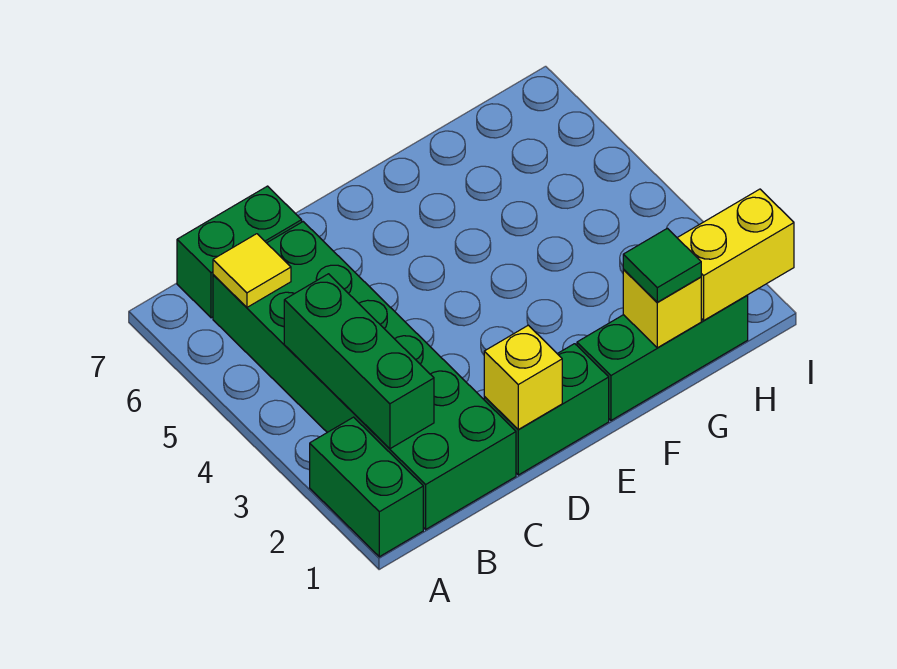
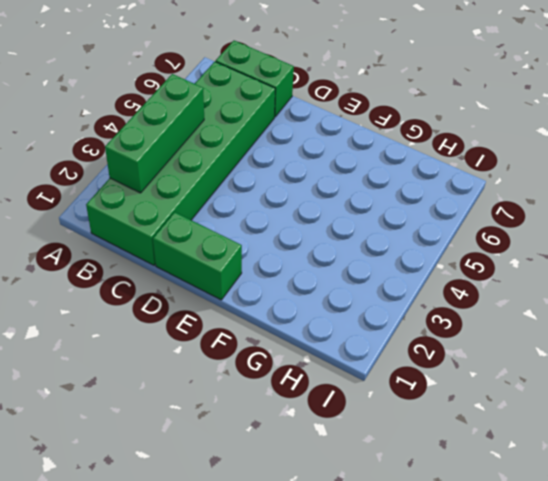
none -> green brick A1:A2 level 1
none -> green brick F1:H1 level 1

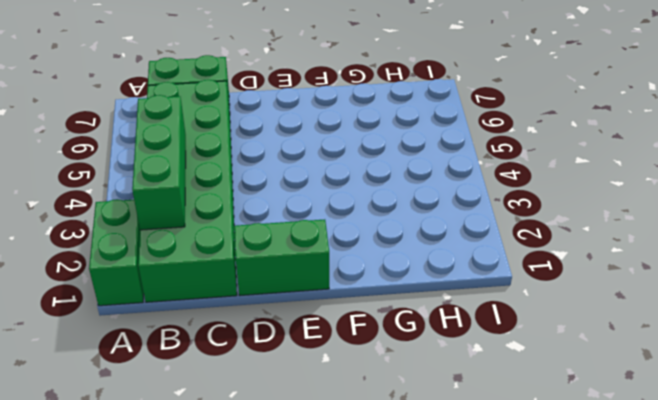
none -> green brick F1:H1 level 1
none -> yellow tile B6 level 2

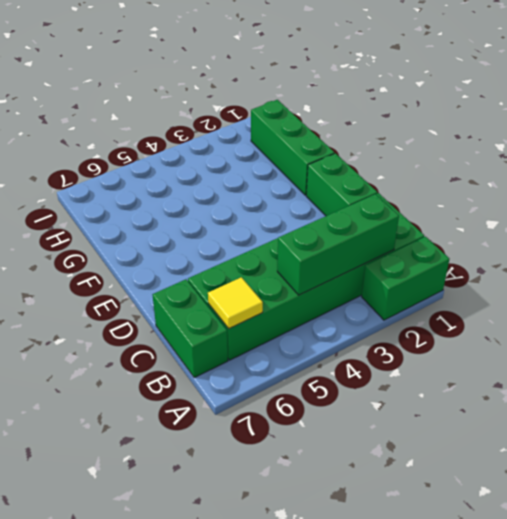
none -> yellow brick D1 level 2
none -> yellow brick G1 level 2

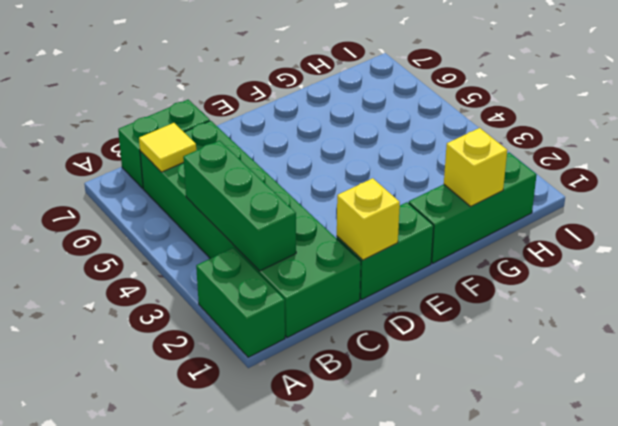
none -> yellow brick H1:I1 level 2
none -> green tile G1 level 3

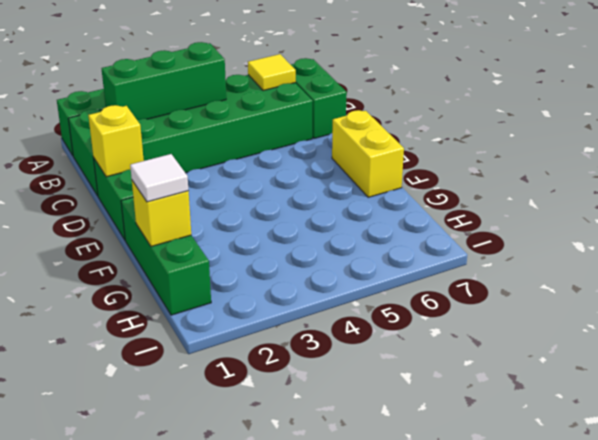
yellow brick E7:F7 level 1 -> yellow brick H1:I1 level 2
white tile G1 level 3 -> green tile G1 level 3

